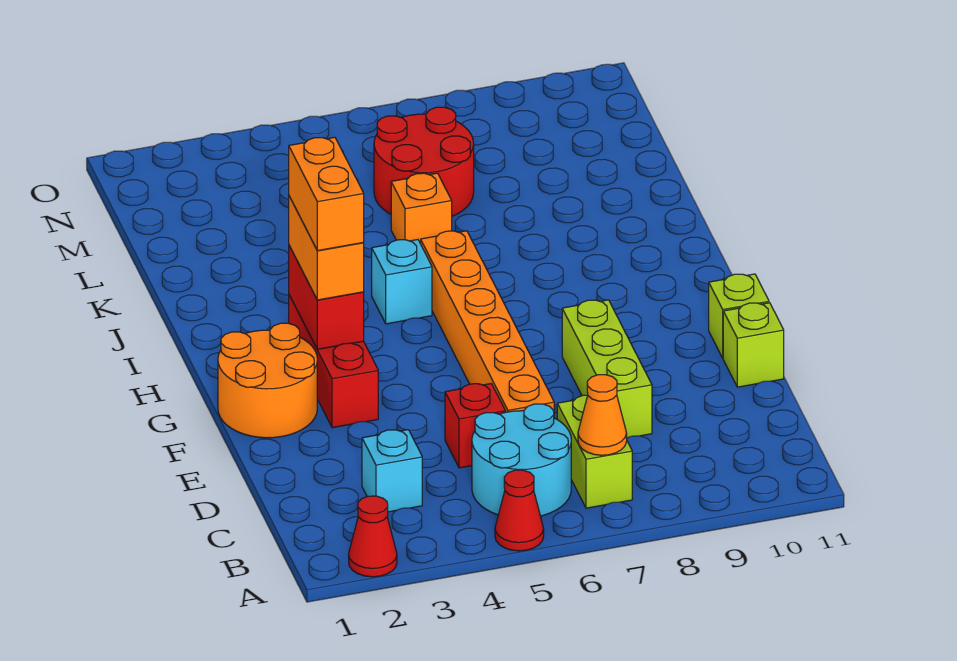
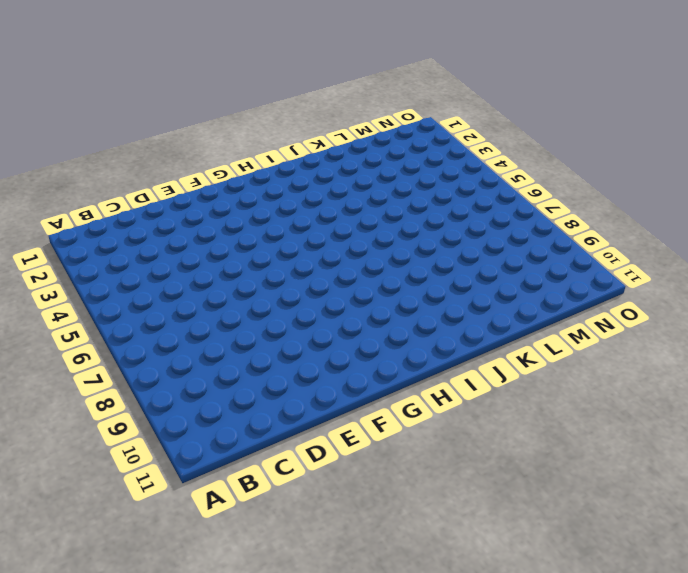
none -> red cone A2 level 1
none -> red cone A5 level 1
none -> cyan round brick B5:C6 level 1

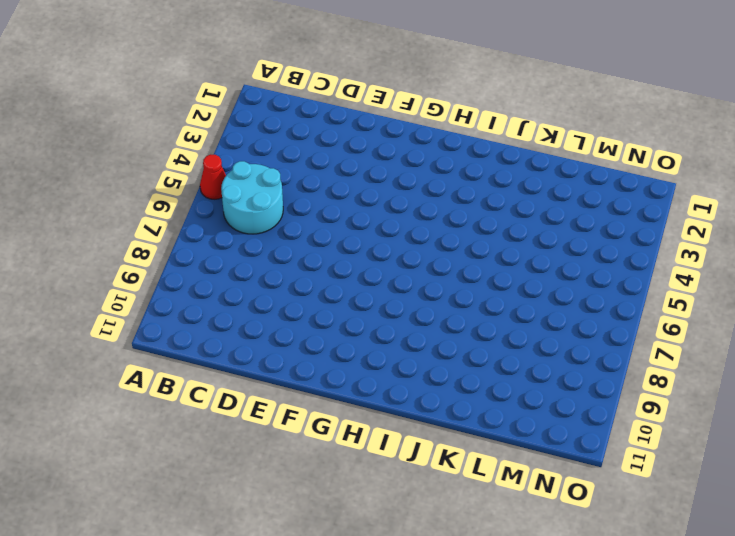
none -> red cone A2 level 1
none -> lime brick B7:C7 level 1
none -> cyan brick C3 level 1

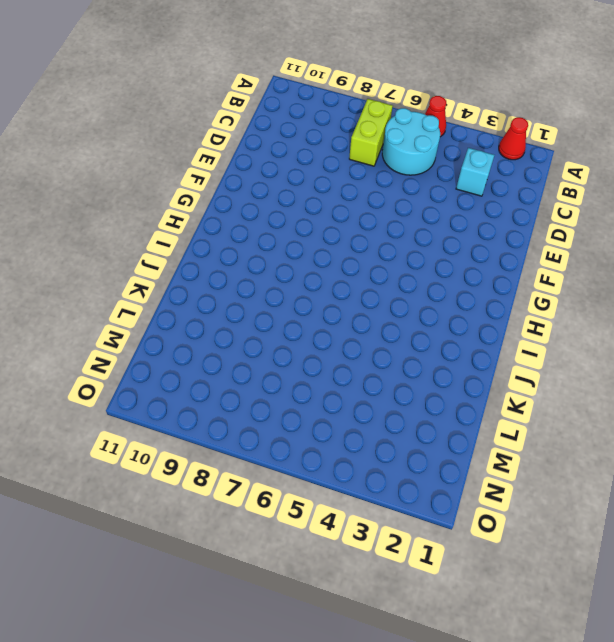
none -> red brick D5 level 1
none -> orange brick D6:I6 level 1
none -> lime brick D8:F8 level 1

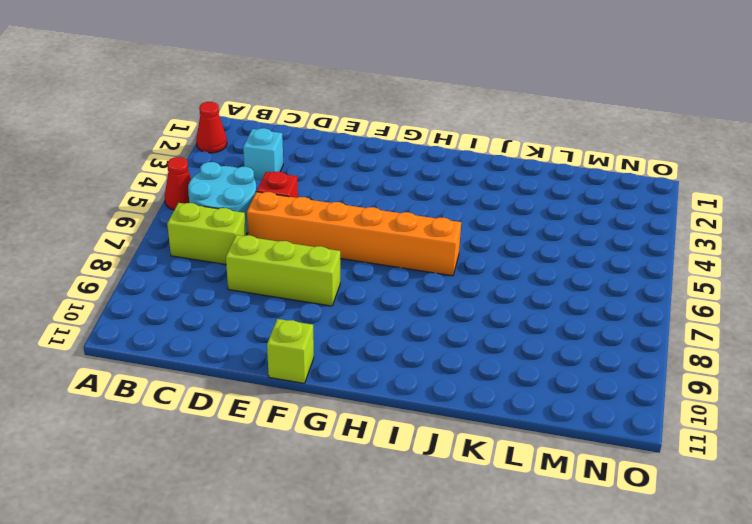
none -> lime brick E11 level 1
none -> orange round brick F1:G2 level 1
none -> red brick F3:H3 level 1

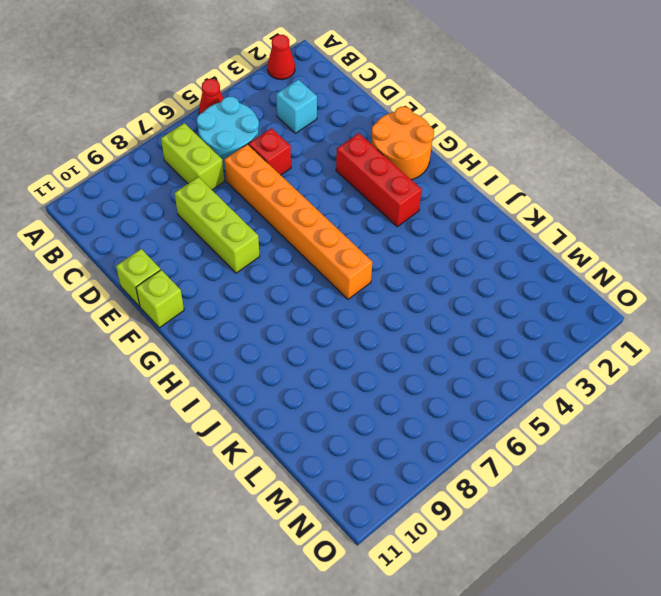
none -> cyan brick I5 level 1
none -> orange brick K6 level 1
none -> red round brick L6:M7 level 1

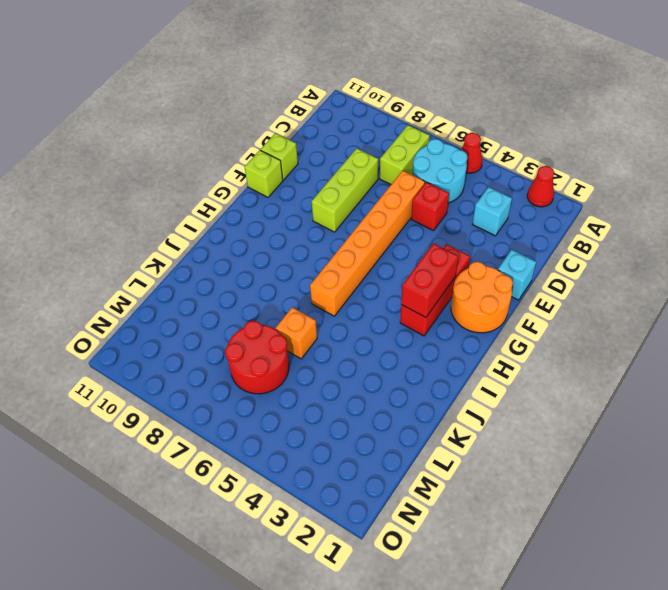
cyan brick E1 level 1 -> cyan brick I5 level 1
none -> orange cone B7 level 2
none -> orange brick G3:H3 level 3
none -> orange brick G3:H3 level 4

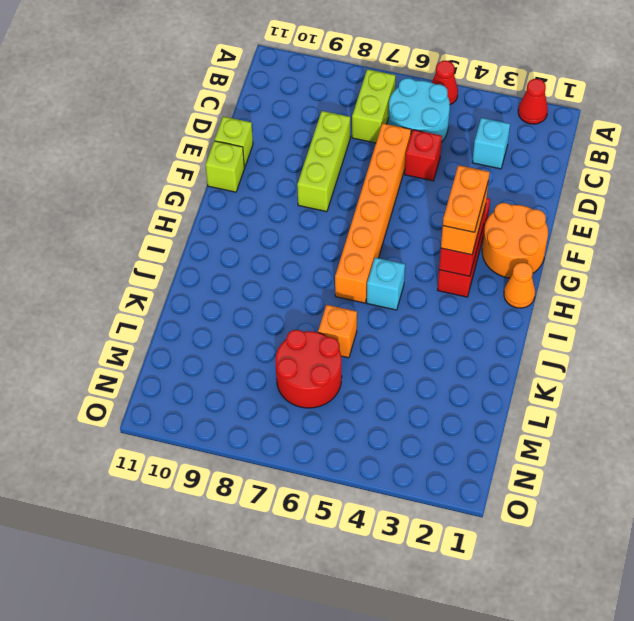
orange plate G3:H3 level 4 -> orange brick G3:H3 level 4
orange cone H1 level 1 -> orange cone B7 level 2

